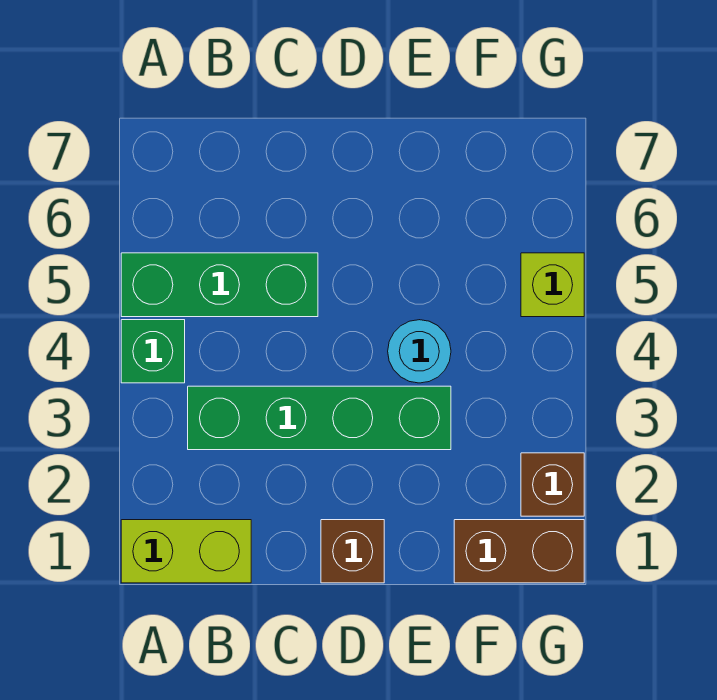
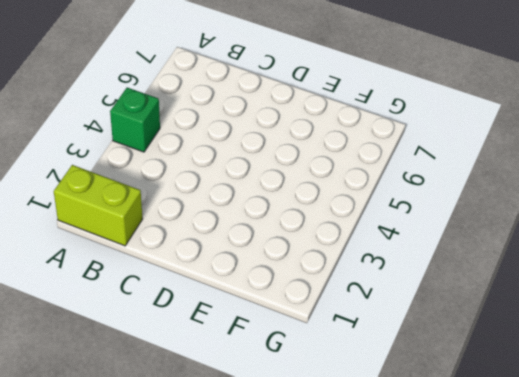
none -> green brick A5:C5 level 1
none -> green brick B3:E3 level 1

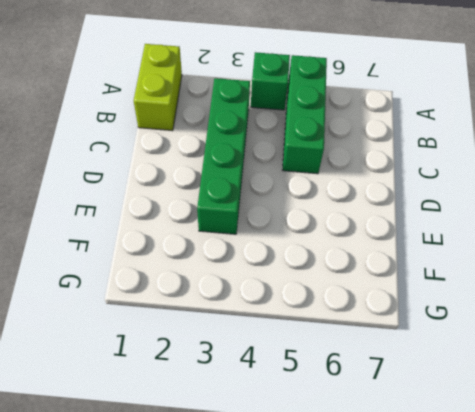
none -> brown brick D1 level 1
none -> cyan round brick E4 level 1

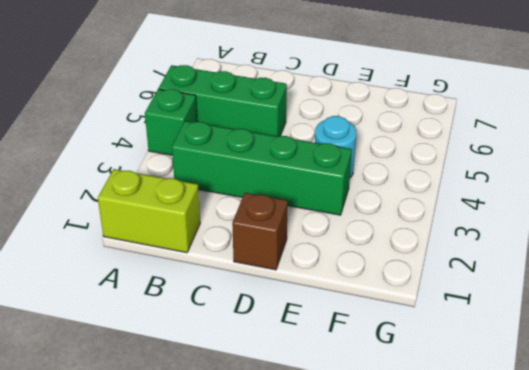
none -> brown brick F1:G1 level 1
none -> brown brick G2 level 1

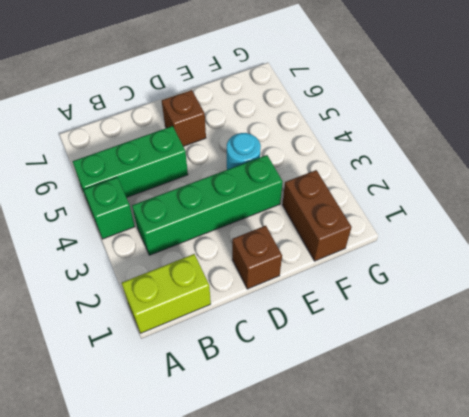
brown brick D6 level 1 -> brown brick G2 level 1
brown brick F1:F2 level 1 -> brown brick F1:G1 level 1
none -> lime brick G5 level 1

